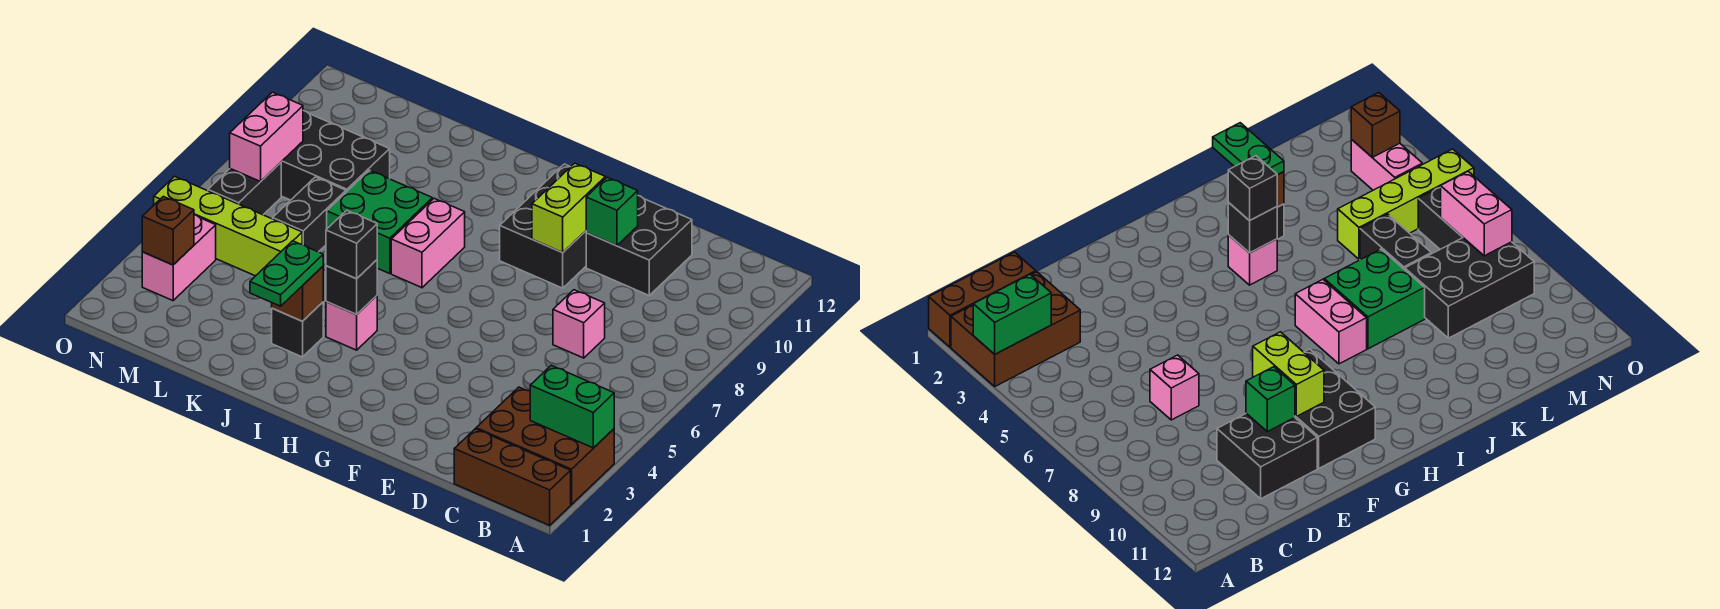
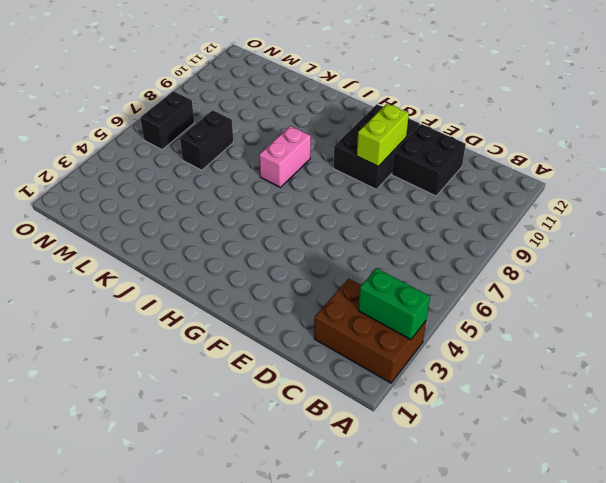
none -> brown brick A1:C1 level 1
none -> pink brick D7 level 1
none -> pink brick I4 level 1

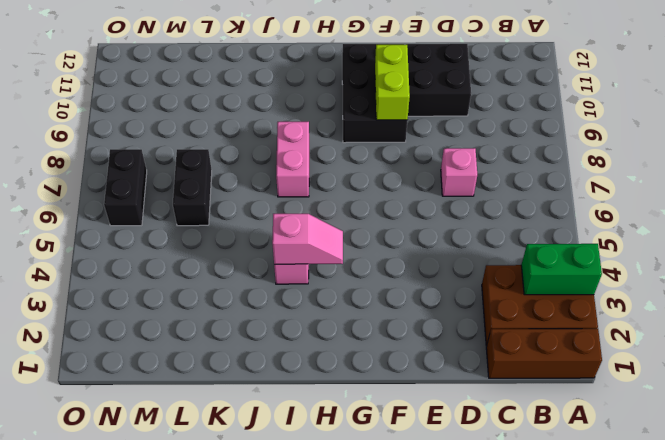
pink slope H4:I4 level 2 top I -> black brick I4 level 2
none -> black brick J3 level 1
none -> green brick J7:K8 level 1
none -> lime brick L5:O5 level 1

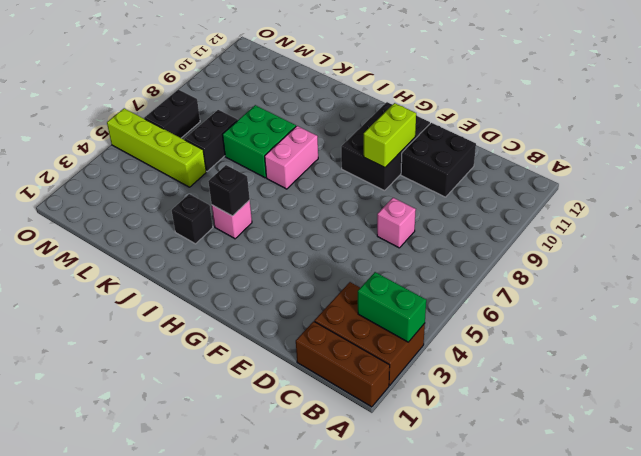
none -> black brick L8:N9 level 1
none -> pink brick N3:N4 level 1
none -> green brick E10 level 2

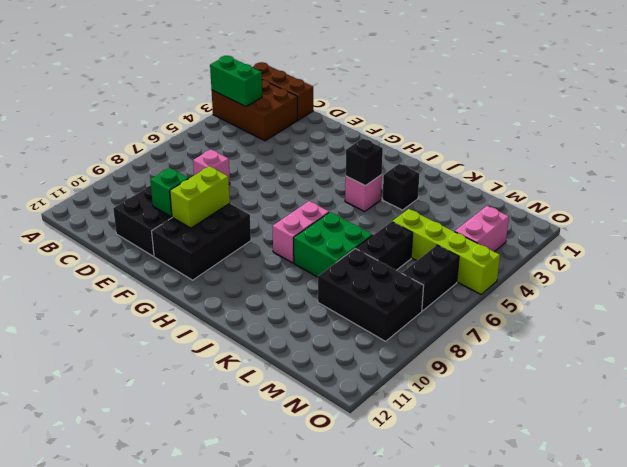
none -> brown brick J3 level 2
none -> brown brick N3 level 2
none -> pink brick N7:N8 level 2

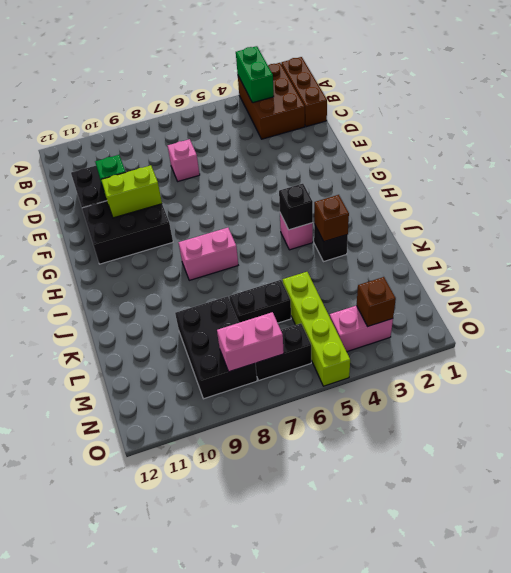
none -> green brick J7:K8 level 1
none -> black brick I4 level 3
none -> green plate J2:J3 level 3

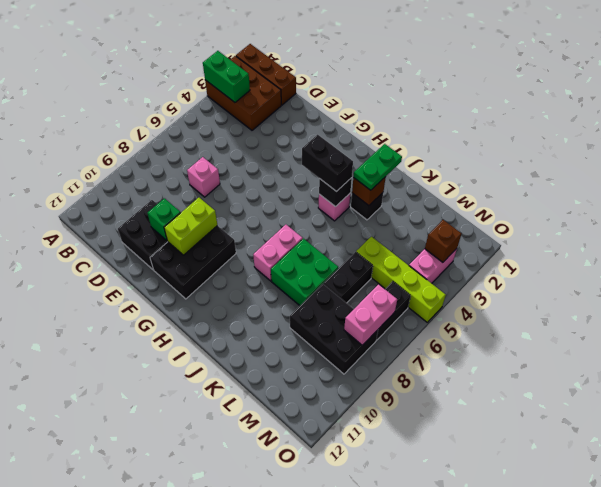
black brick H4:I4 level 3 -> black brick I4 level 3

